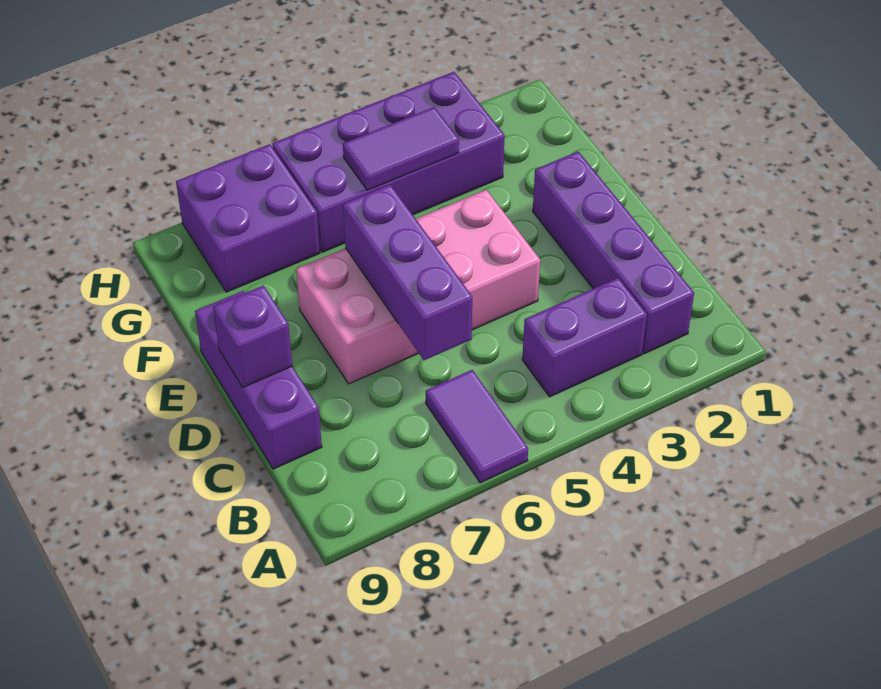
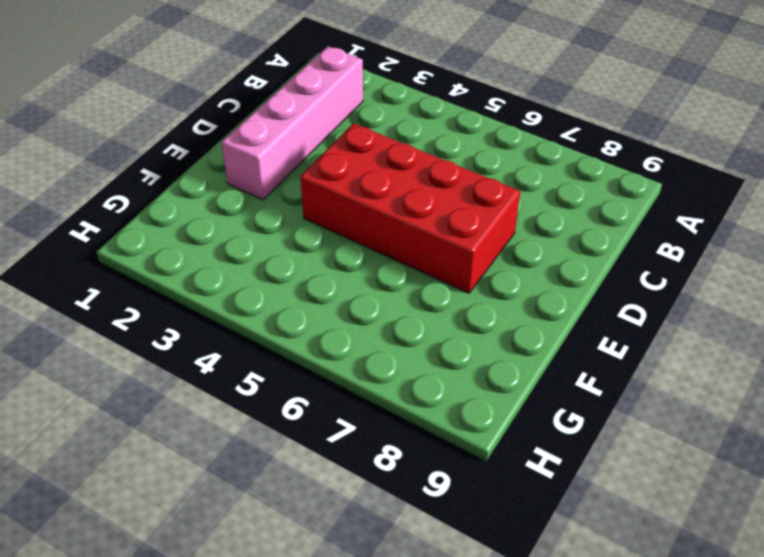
pink brick B2:E2 level 1 -> purple brick B2:E2 level 1
red brick D4:E7 level 1 -> pink brick D4:E7 level 1
none -> purple tile A6:B6 level 1
none -> purple brick B3:B4 level 1

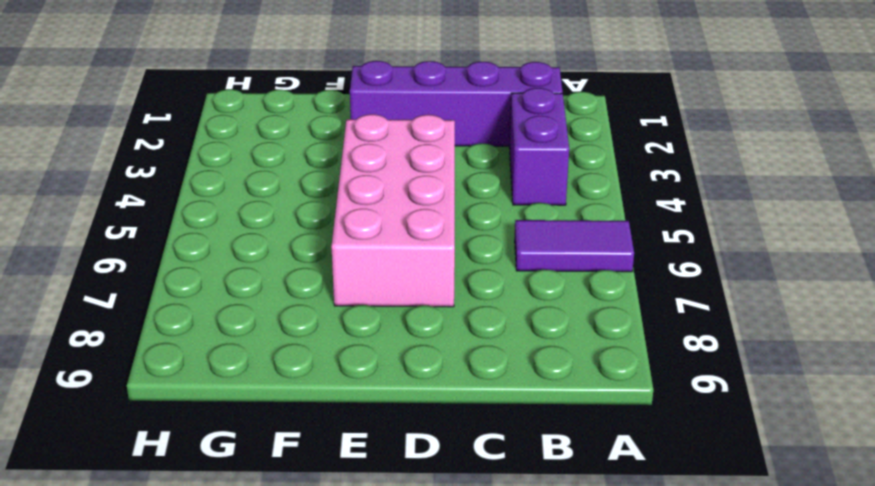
none -> purple brick C9:E9 level 1
none -> purple brick G3:H6 level 1

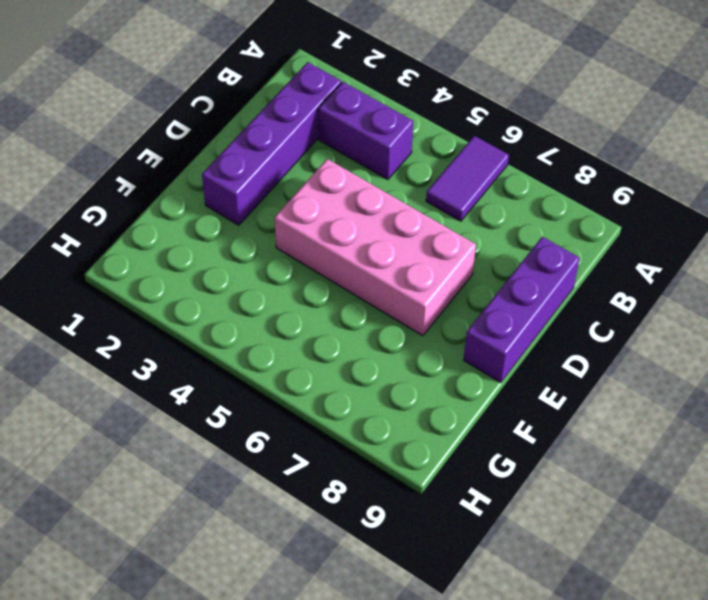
none -> purple brick G3:H6 level 1
none -> purple brick G7:H8 level 1

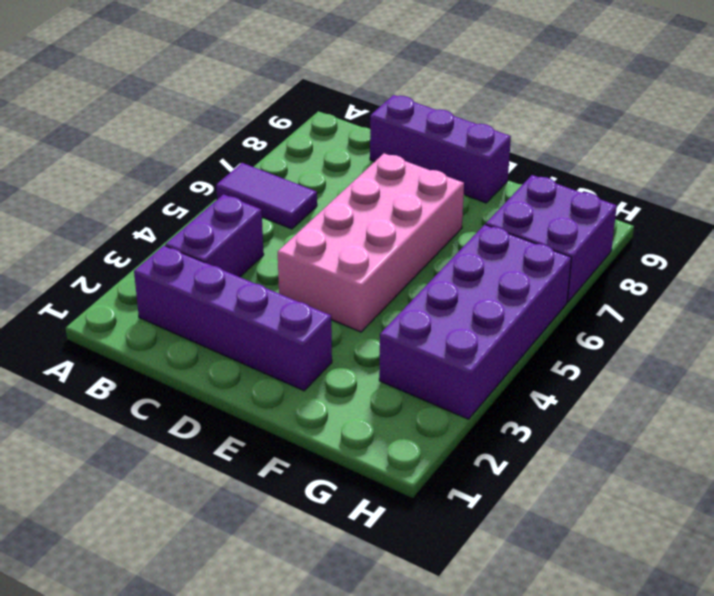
none -> purple brick C6:E6 level 2
none -> purple brick D9 level 2

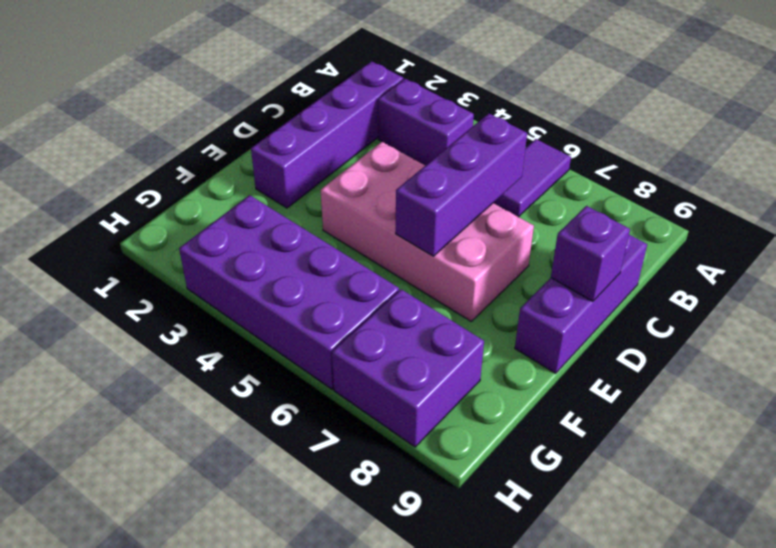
none -> purple tile G4:G5 level 2

